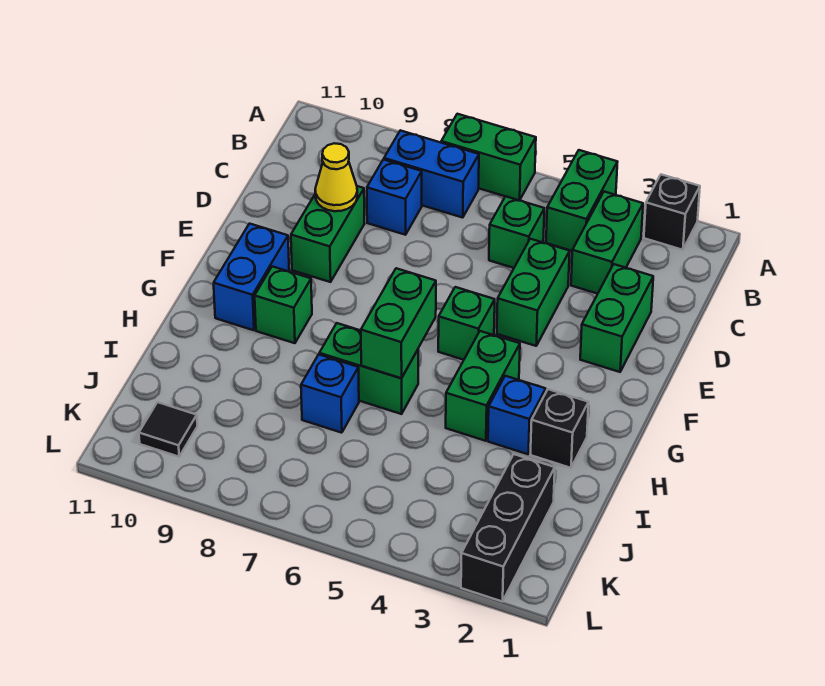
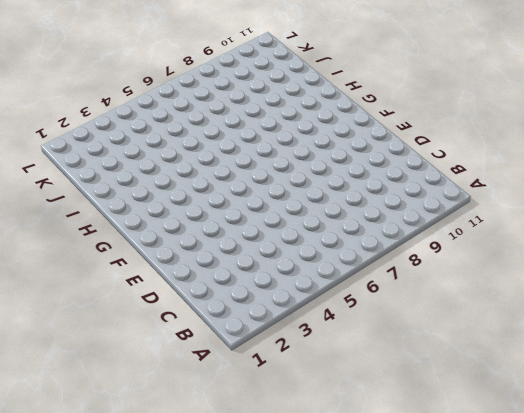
none -> black brick A2 level 1
none -> green brick A4:B4 level 1
none -> green brick A6:A7 level 1

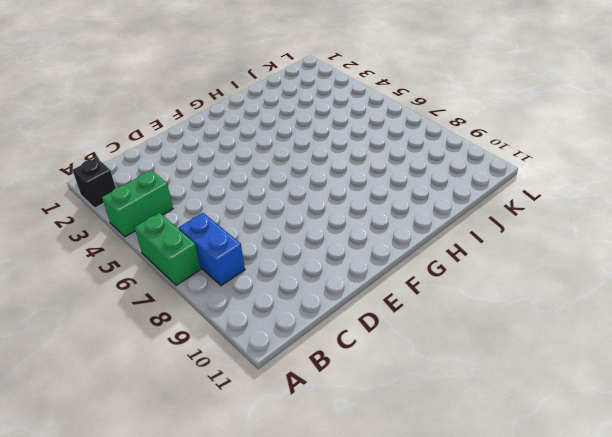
none -> green brick B3:C3 level 1
none -> green brick C5 level 1
none -> blue brick C8 level 1

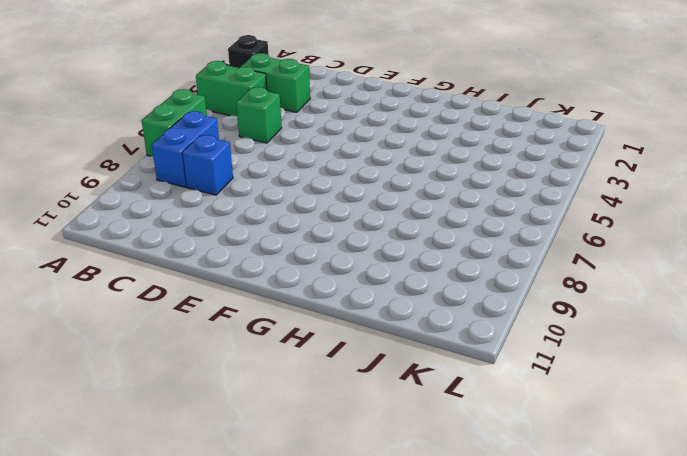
none -> green brick D2:E2 level 1
none -> green brick D4:E4 level 1
none -> green brick D9:E9 level 1

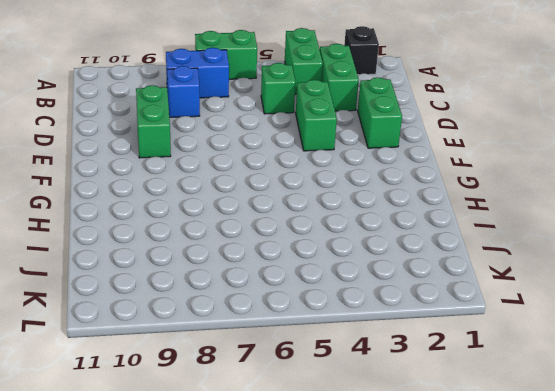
none -> green brick F5 level 1
none -> blue brick F10:G10 level 1
none -> green brick G4:H4 level 1

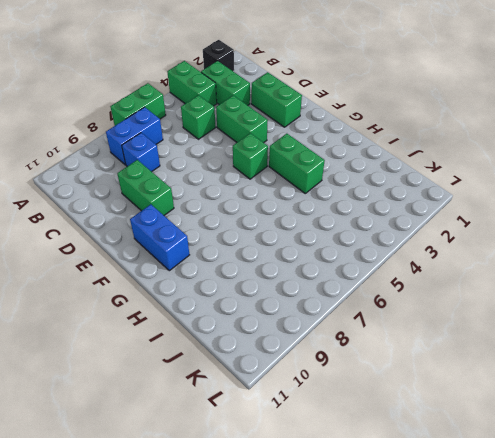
none -> green brick G9 level 1
none -> black brick H2 level 1
none -> blue brick H3 level 1

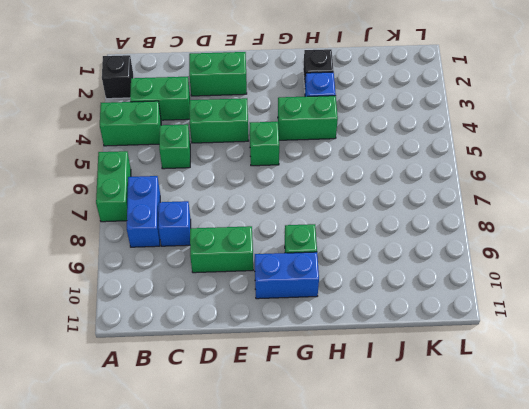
none -> green brick H6:H7 level 1
none -> blue brick I7 level 1
none -> black brick J2:L2 level 1

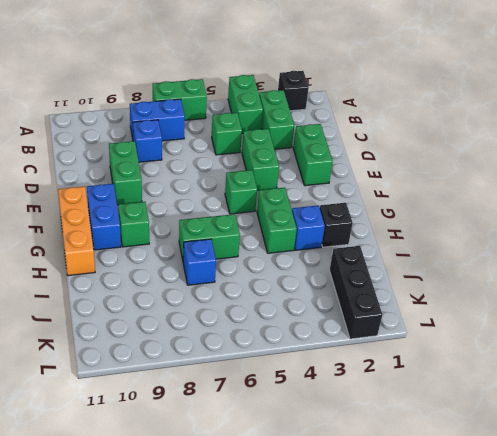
orange brick F11:H11 level 1 -> none
none -> black tile K10 level 1
none -> yellow cone D9 level 2
none -> green brick G6:H6 level 2

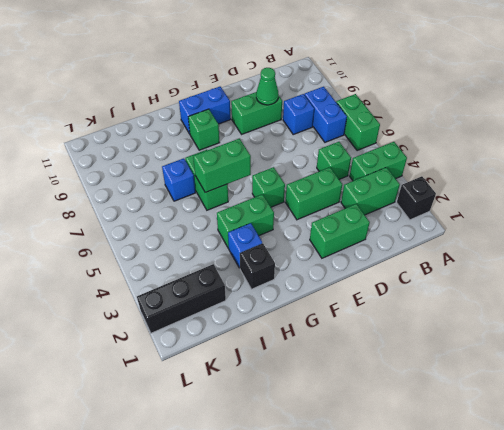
green cone D9 level 2 -> yellow cone D9 level 2
none -> black tile K10 level 1

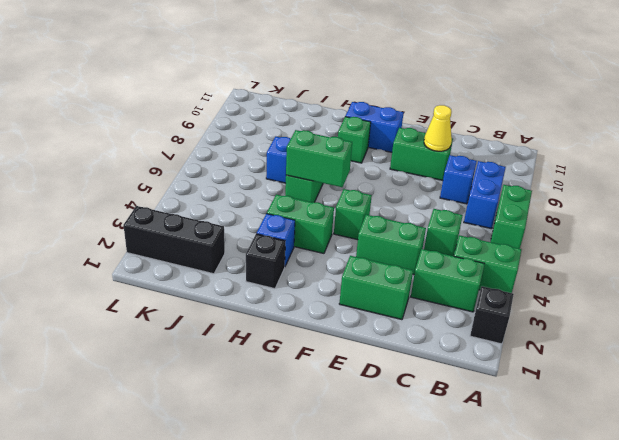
none -> black tile K10 level 1

